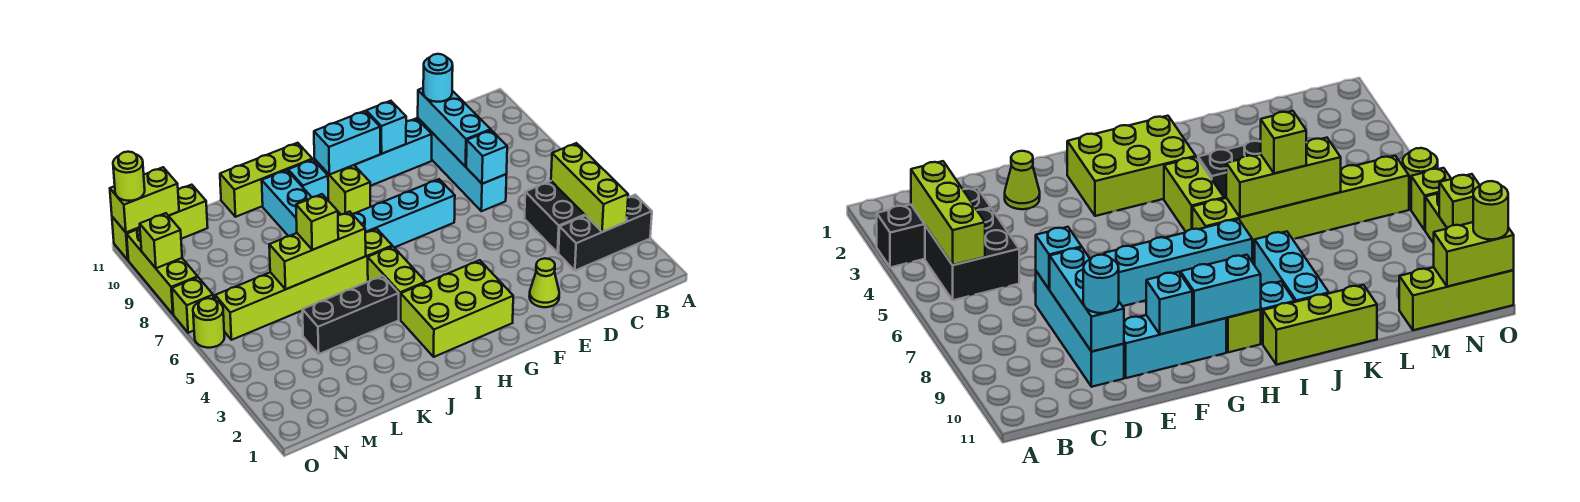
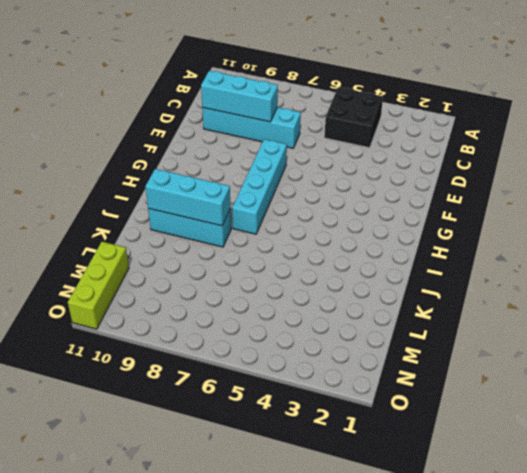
cyan brick J8:J10 level 2 -> cyan brick E10:G10 level 1
none -> black brick A3:C3 level 1
none -> lime cone E2 level 1
none -> lime brick G2:I3 level 1

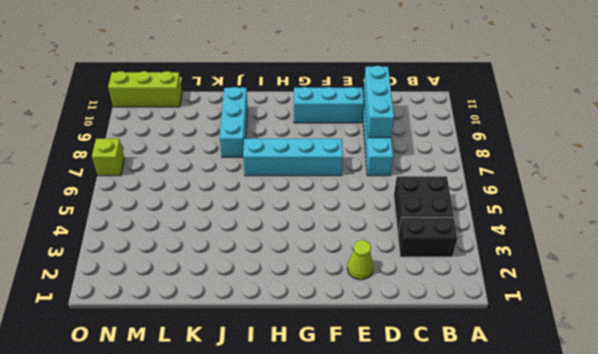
black brick B3:C3 level 1 -> black brick A3:C3 level 1
none -> lime brick G2:I3 level 1
none -> lime brick H9:H10 level 1
none -> lime brick I4:I5 level 1

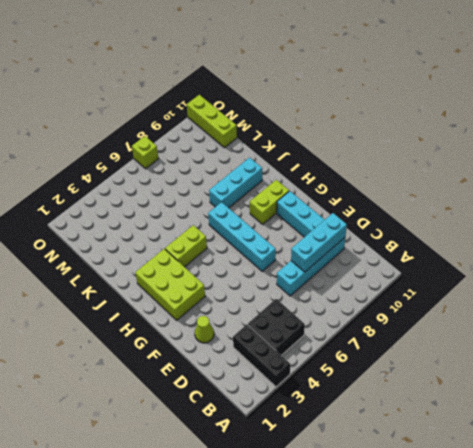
none -> lime brick I6:N6 level 1
none -> cyan brick I10 level 1
none -> lime brick I11:K11 level 1

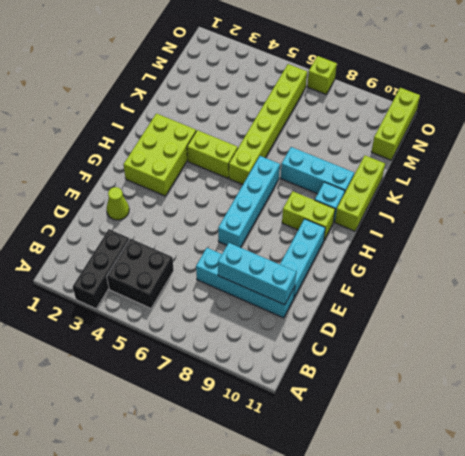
none -> black brick J4:L4 level 1
none -> lime round brick O6 level 1
none -> lime brick O8:O10 level 1

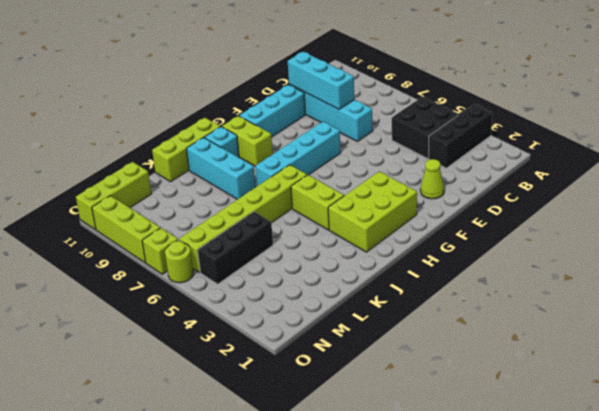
black brick L5:N5 level 1 -> black brick J4:L4 level 1
none -> lime brick B3:B5 level 2
none -> cyan brick D7 level 2
none -> cyan brick F10 level 2

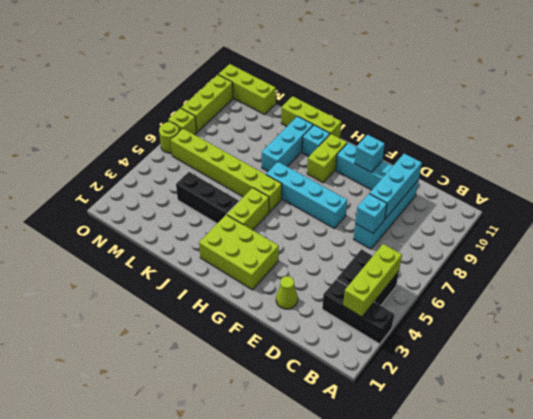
none -> cyan brick G10:H10 level 2
none -> lime brick J6:L6 level 2
none -> lime brick N11:O11 level 2

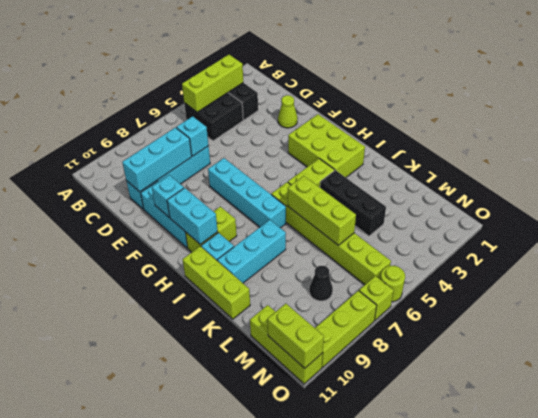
black cone M8 level 1 -> none
none -> lime brick O9 level 2
none -> cyan round brick D10 level 3
none -> lime brick K6 level 3

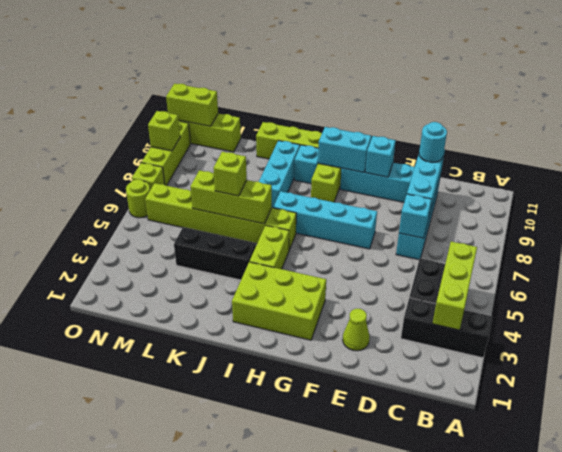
none -> lime round brick O11 level 3

